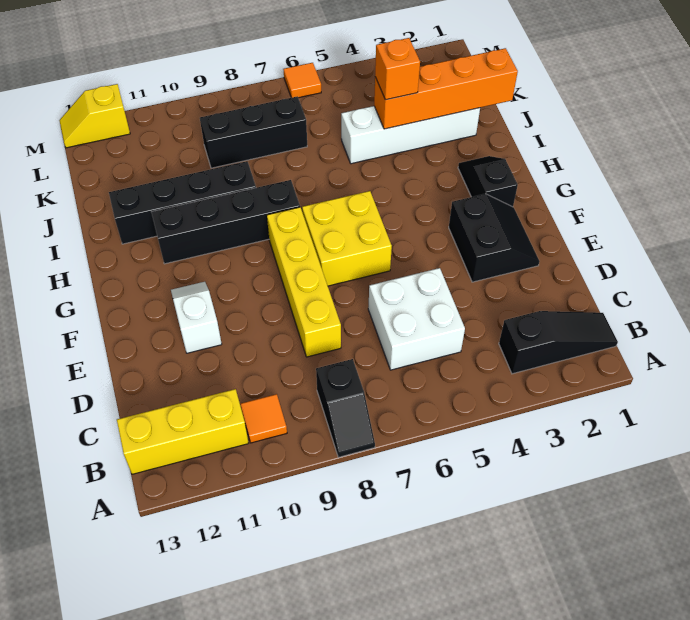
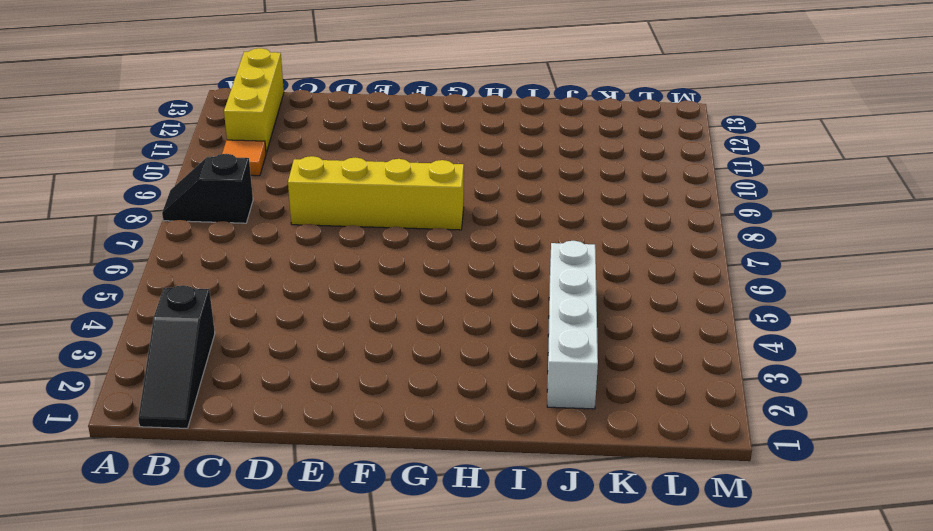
none -> white brick C5:D6 level 1
none -> black slope E2:F3 level 1 top 3
none -> white slope E11:F11 level 1 top E

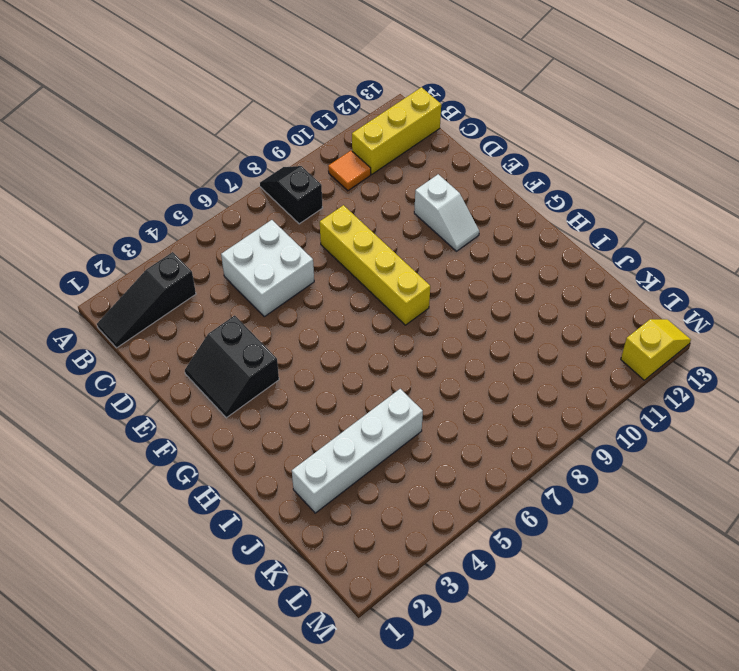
none -> yellow brick F6:G7 level 1
none -> black slope G2:H2 level 1 top G
none -> black brick H8:H11 level 1

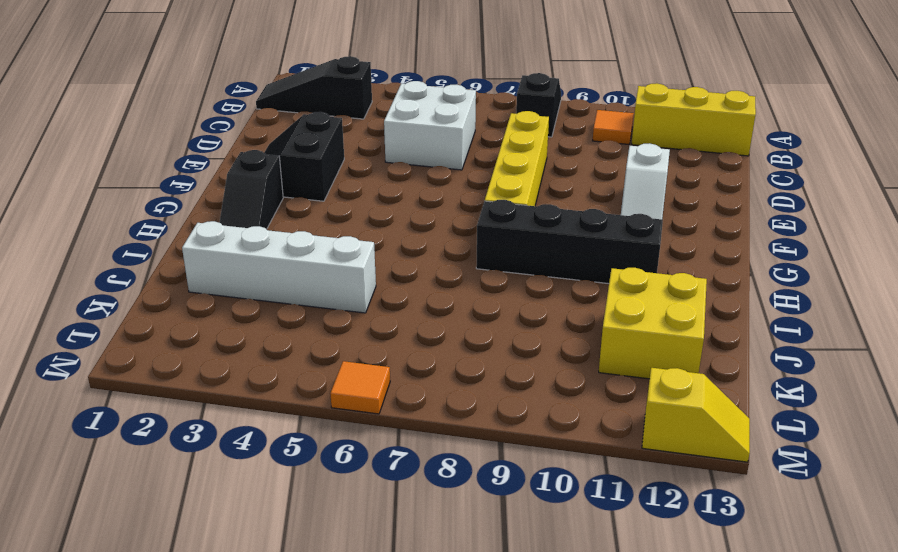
yellow brick J11:K12 level 1 -> yellow brick F6:G7 level 1
none -> black brick I9:I12 level 1
none -> black brick K7:K9 level 1
none -> orange brick J1:J4 level 2

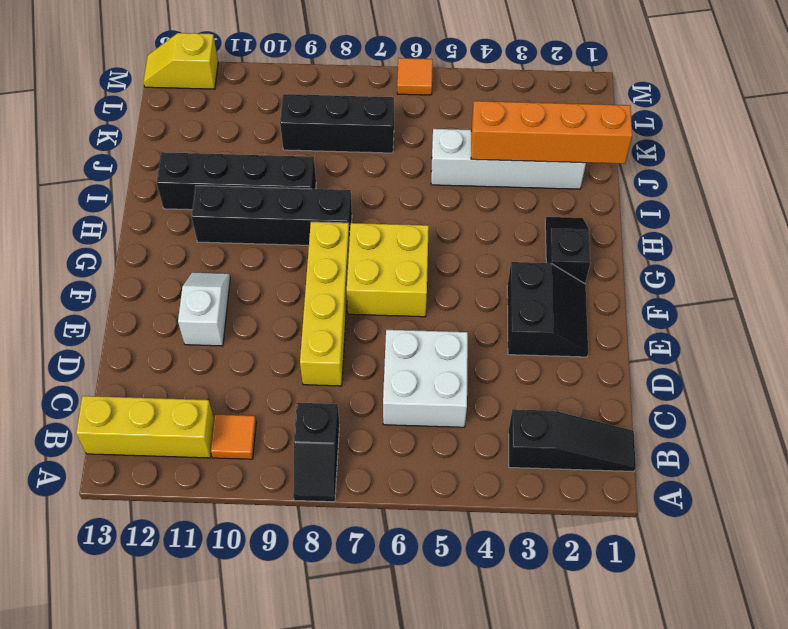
none -> orange brick J4 level 3

